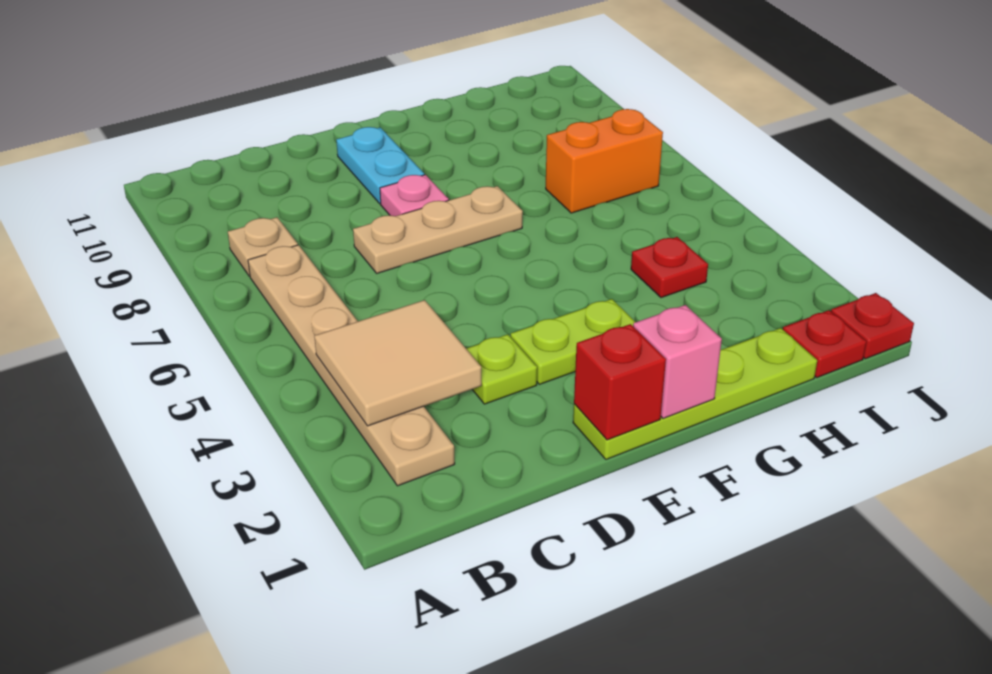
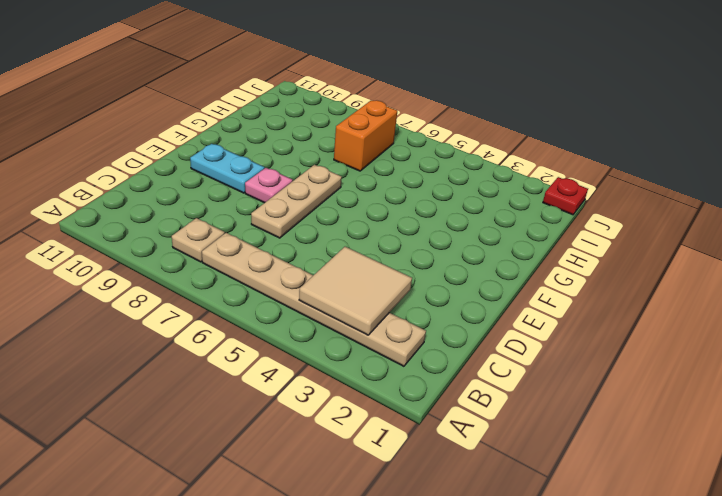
none -> lime plate D3 level 1
none -> lime plate E1:H1 level 1
none -> lime plate E3:F3 level 1

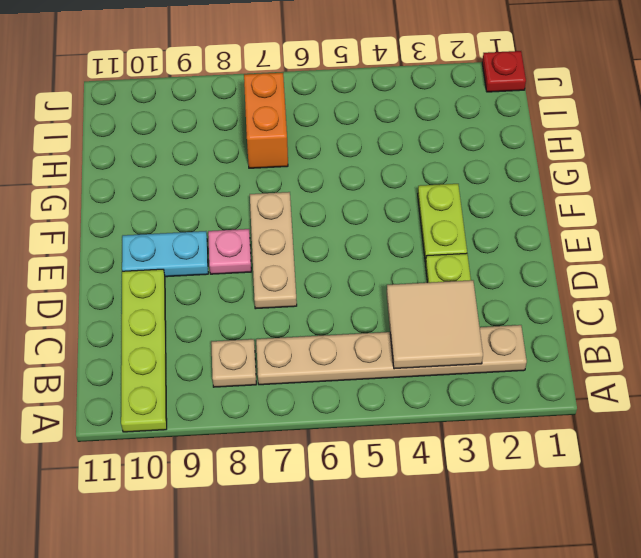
lime plate A10:D10 level 1 -> lime plate E1:H1 level 1
none -> red plate H4 level 1
none -> red plate I1 level 1
none -> red brick E1 level 2

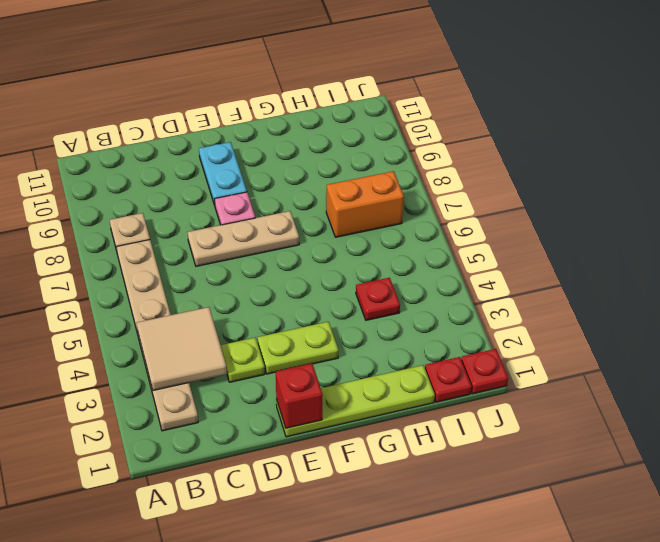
none -> pink brick F1 level 2

